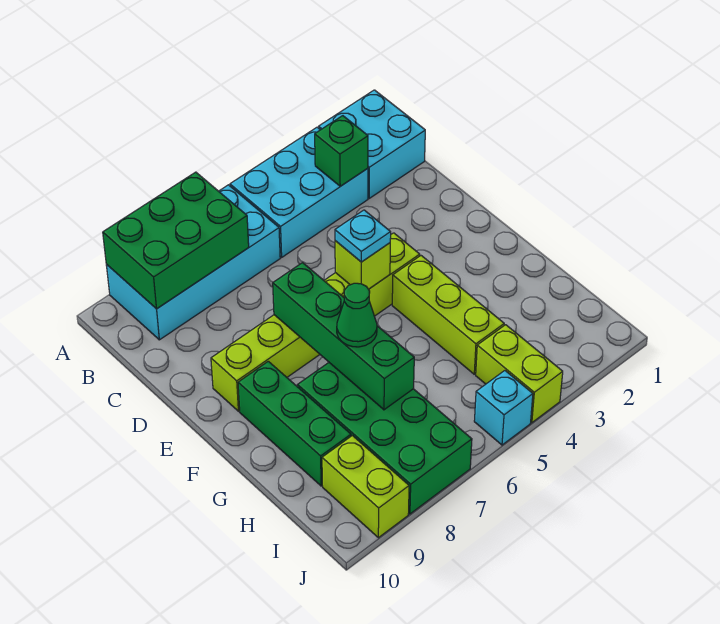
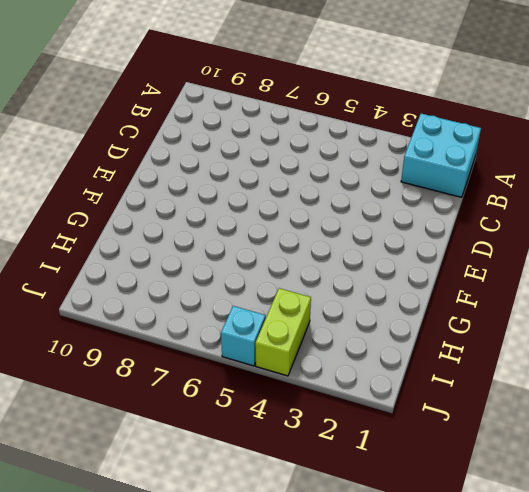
none -> cyan brick A3:B5 level 1
none -> cyan brick A6:B9 level 1
none -> lime brick E4:E9 level 1

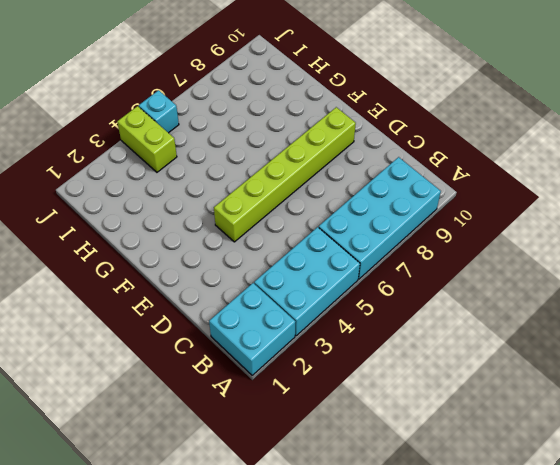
none -> lime brick F4:H4 level 1
none -> green brick F9:H9 level 1
none -> green brick G7:J8 level 1

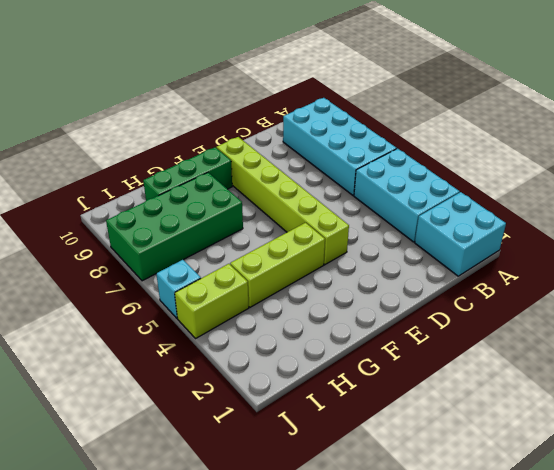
none -> lime brick I9:J9 level 1
none -> green brick A7:B9 level 2
none -> green brick B3 level 2

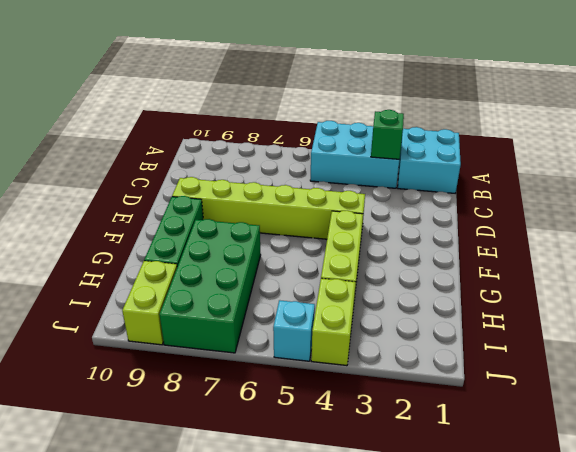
none -> cyan brick A6:B9 level 1
none -> green brick A7:B9 level 2
none -> lime brick E5 level 2

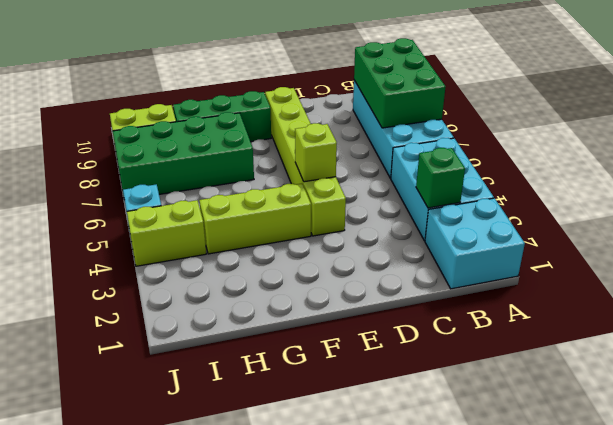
none -> green brick E7:H7 level 2
none -> cyan plate E5 level 3
none -> green cone G7 level 3

